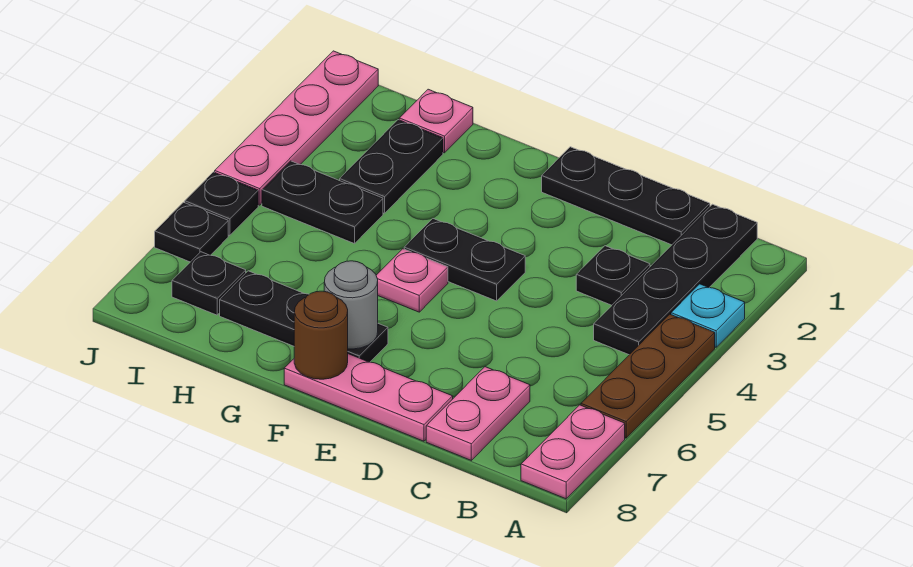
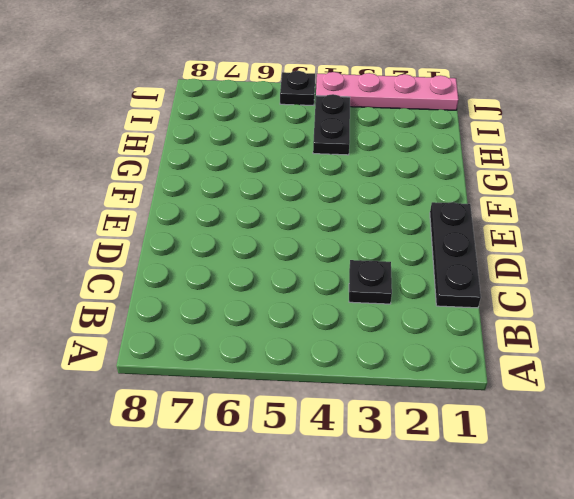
none -> cyan plate A3 level 1
none -> brown plate A4:A6 level 1
none -> pink plate A7:A8 level 1

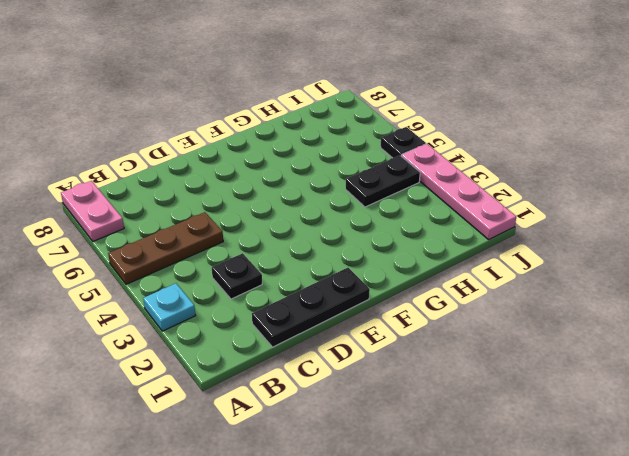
brown plate A5:C5 level 1 -> brown plate A4:A6 level 1
none -> black plate B1:B4 level 1
none -> pink plate C7:C8 level 1
none -> pink plate D8:F8 level 1

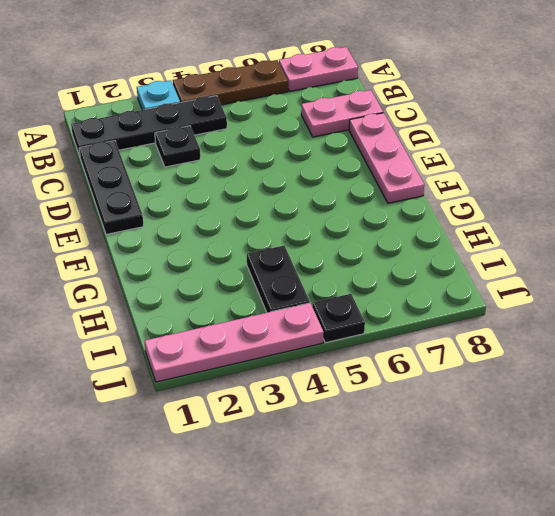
none -> black plate E4:F4 level 1
none -> pink plate F5 level 1
none -> black plate F7:H7 level 1

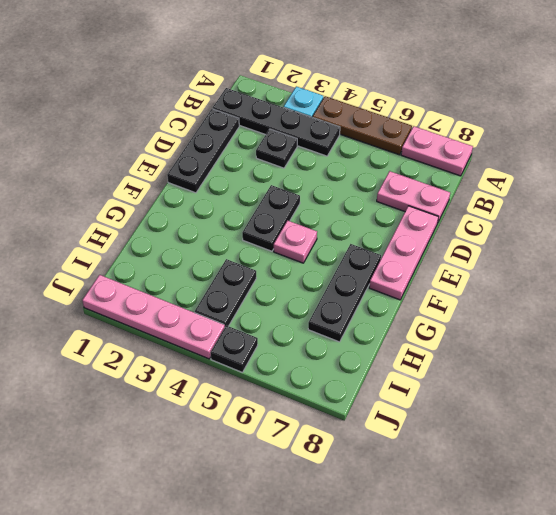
none -> pink plate H1 level 1
none -> black plate H2:H3 level 1
none -> black plate I7 level 1

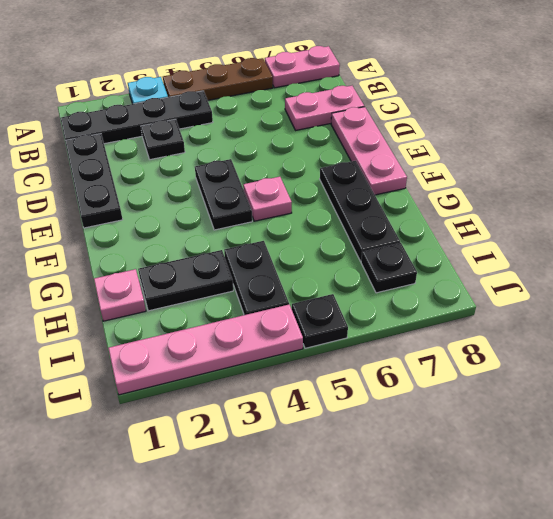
none -> black plate J6 level 1
none -> grey round brick F7 level 2
none -> brown round brick F8 level 2

